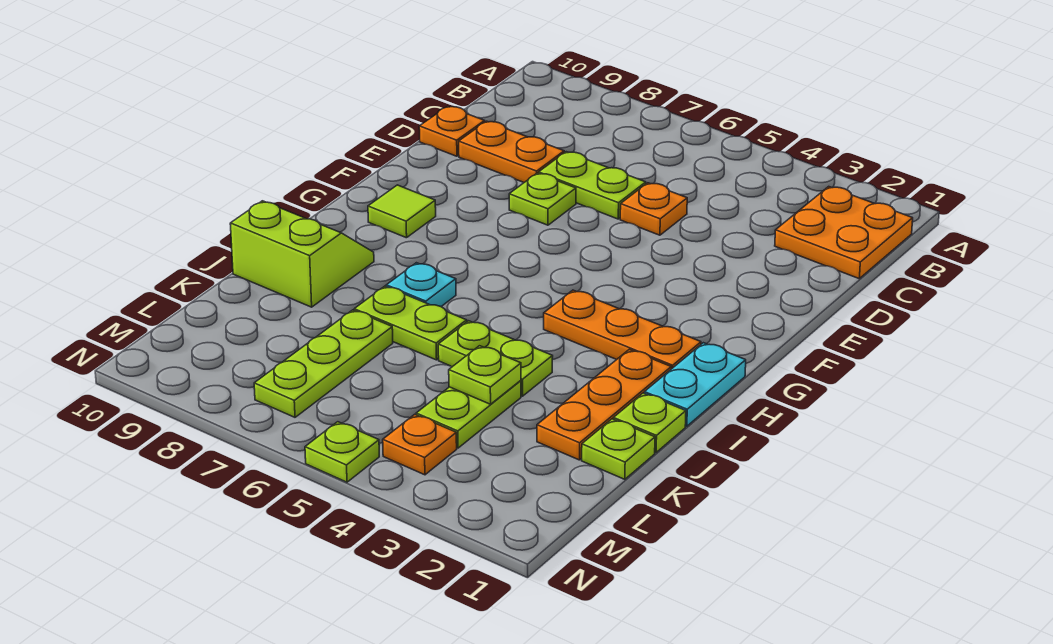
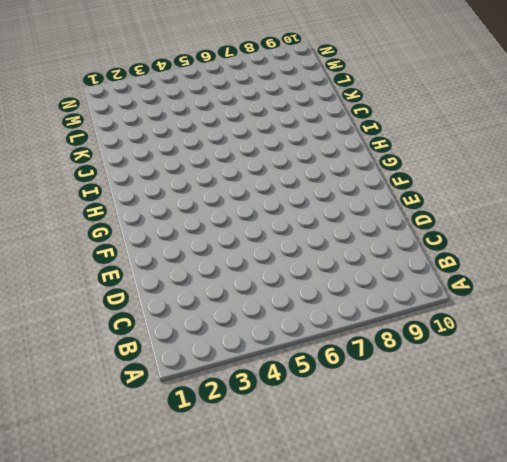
none -> orange plate B1:C2 level 1
none -> orange plate D5 level 1
none -> lime plate D6:D7 level 1

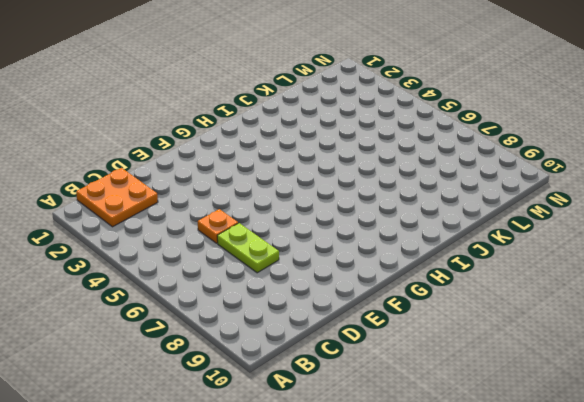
none -> orange plate D8:D9 level 1
none -> orange plate D10 level 1
none -> lime plate E7 level 1

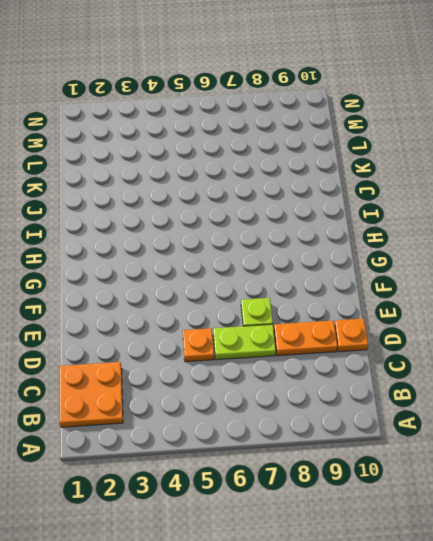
none -> lime tile G9 level 1
none -> cyan plate H1:I1 level 1
none -> orange plate H2:H4 level 1

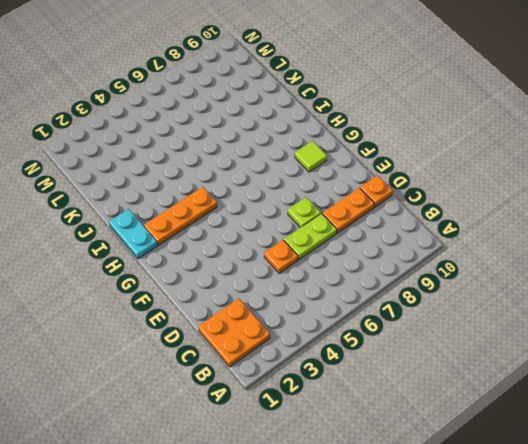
none -> orange plate I2:K2 level 1
none -> cyan plate I7 level 1
none -> lime slope I9:J10 level 1 top J

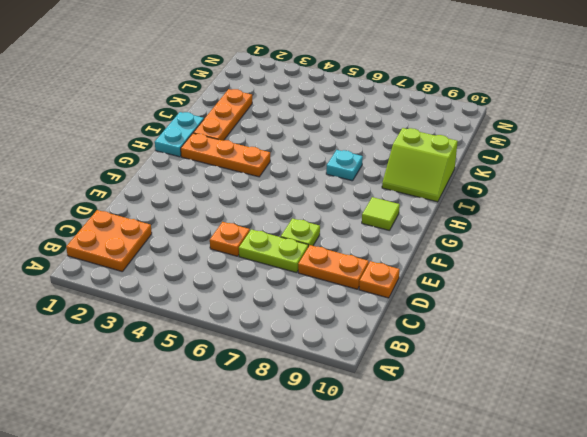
none -> lime plate J1 level 1
none -> lime plate J4:J5 level 1
none -> lime plate J6:J7 level 1

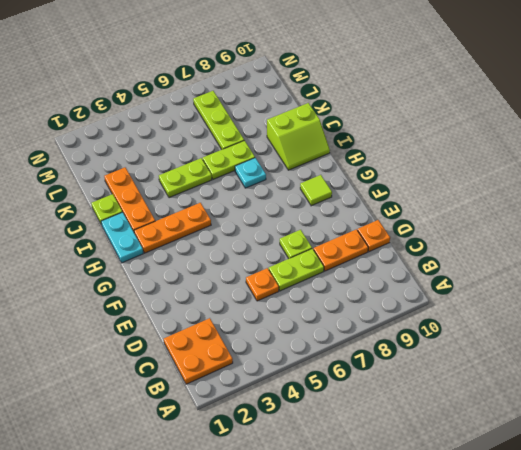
none -> lime plate K1 level 1
none -> lime plate K4:L4 level 1
none -> orange plate M4 level 1

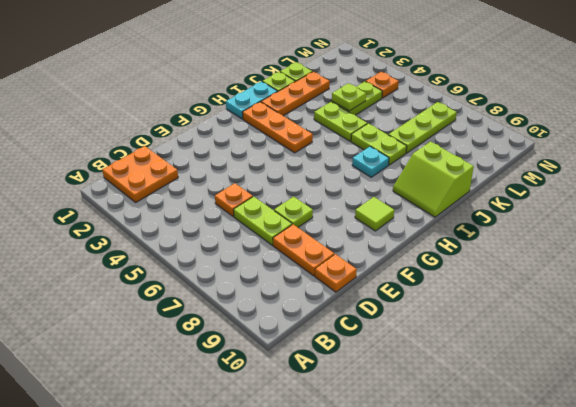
none -> lime plate N5 level 1

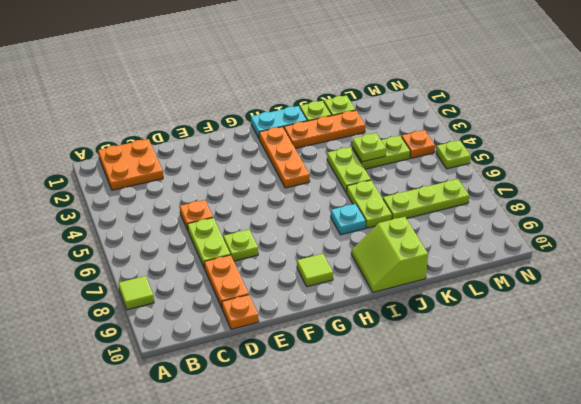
lime tile A8 level 1 -> none

